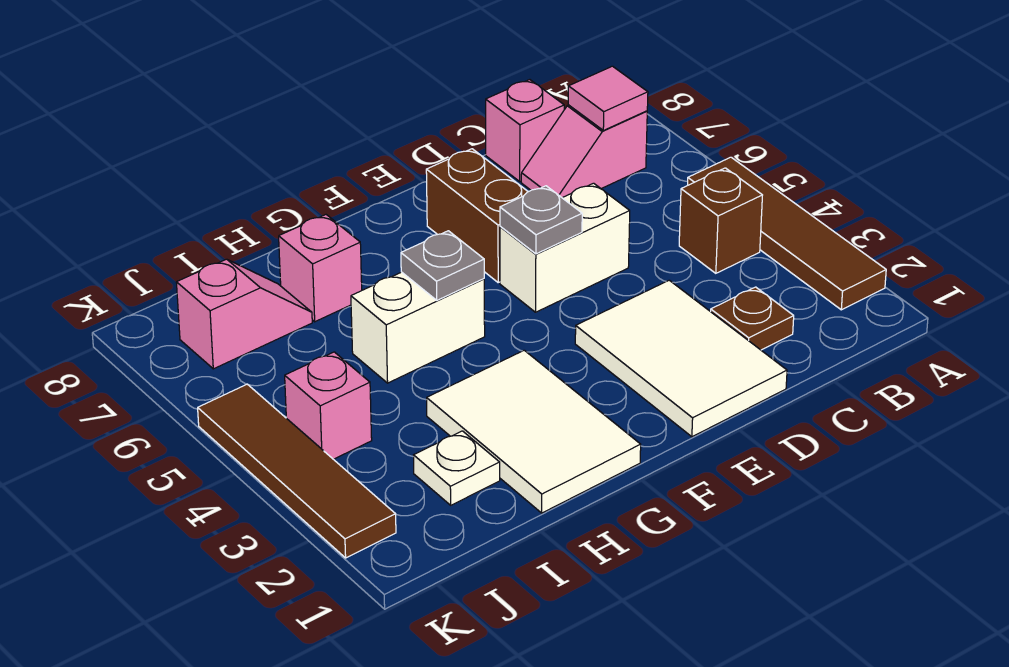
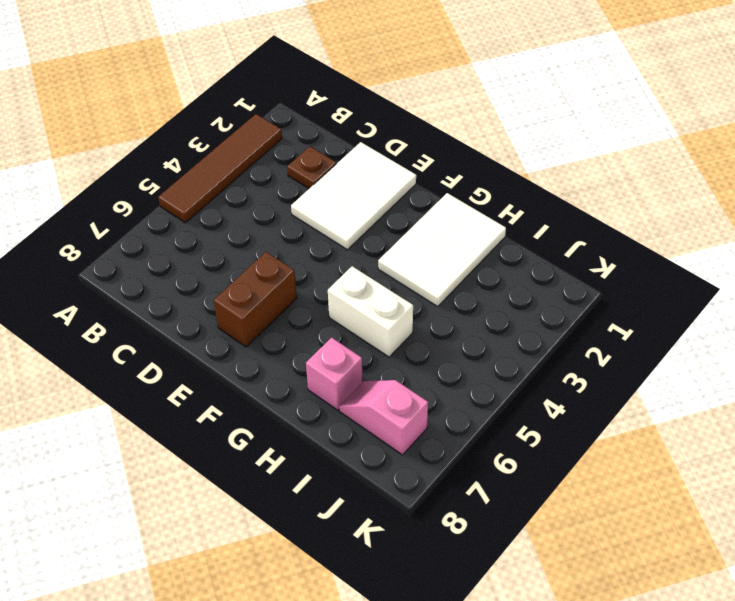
none -> brown brick B4 level 1
none -> pink slope B7:C7 level 1 top B
none -> pink brick C8 level 1

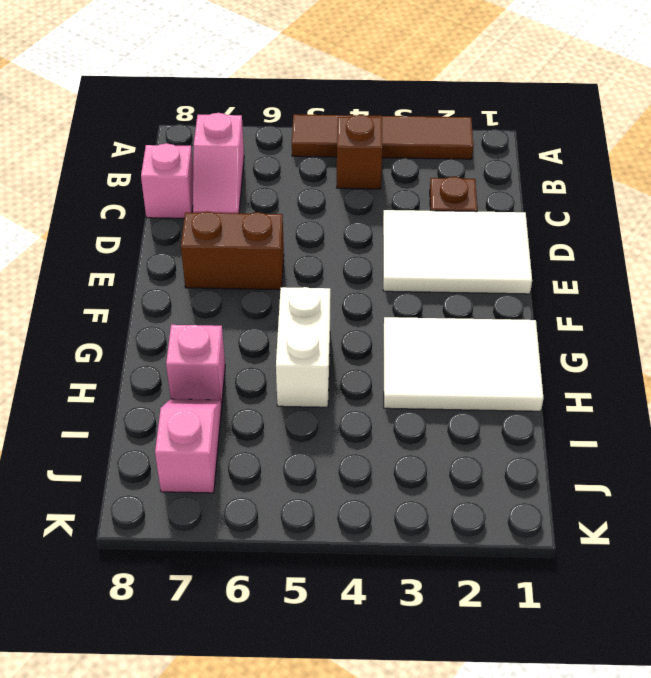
none -> white brick D5:E5 level 1
none -> white plate I2 level 1
none -> pink brick J4 level 1

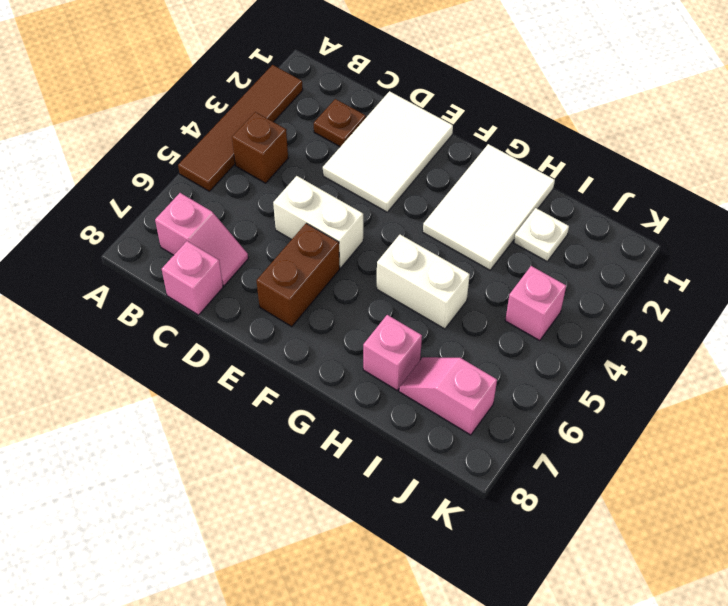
none -> brown tile K2:K5 level 1
none -> pink tile B7 level 2
none -> grey plate E5 level 2

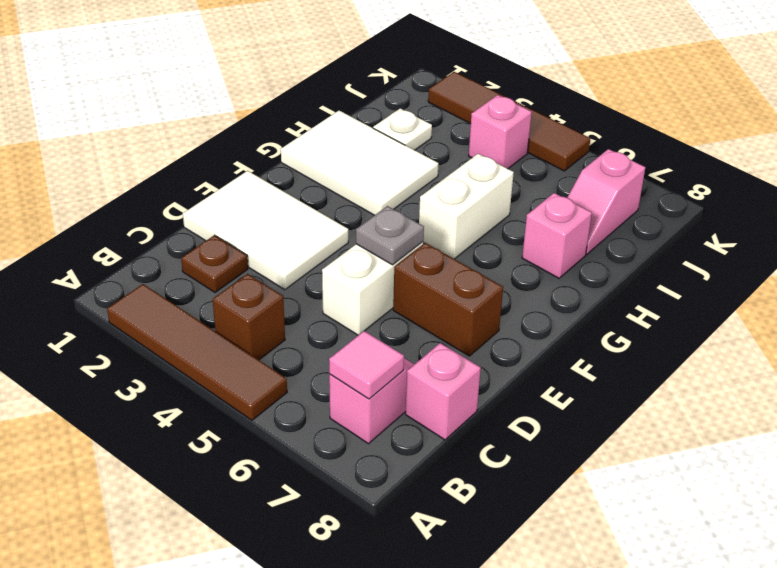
none -> grey plate G5 level 2

